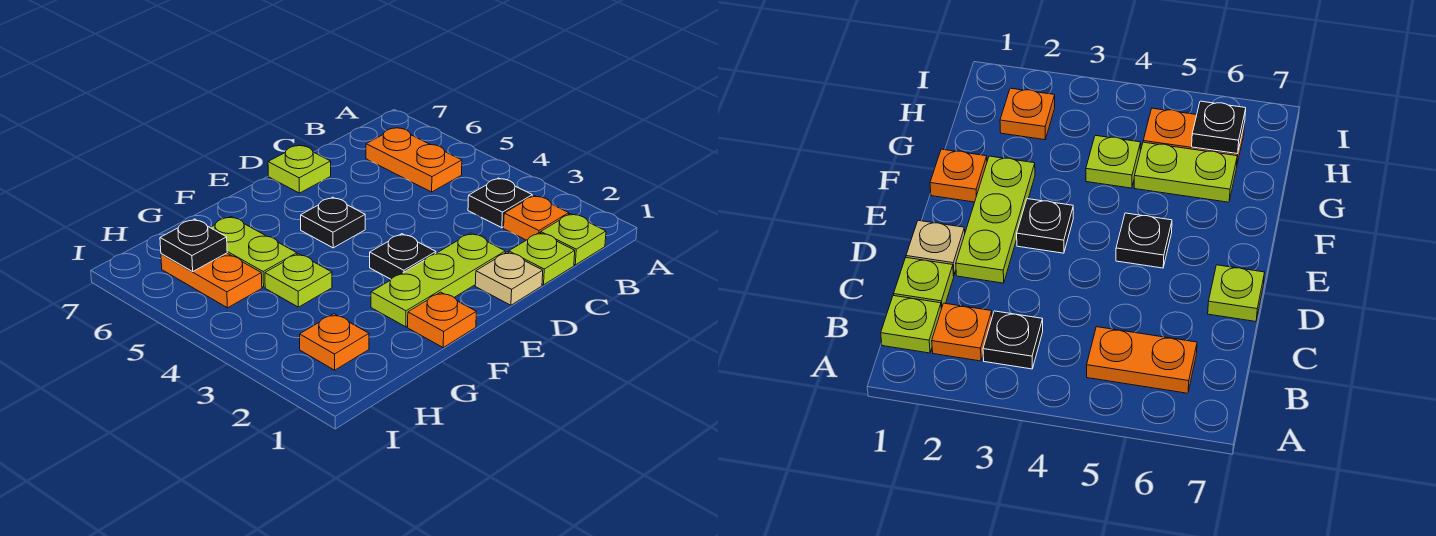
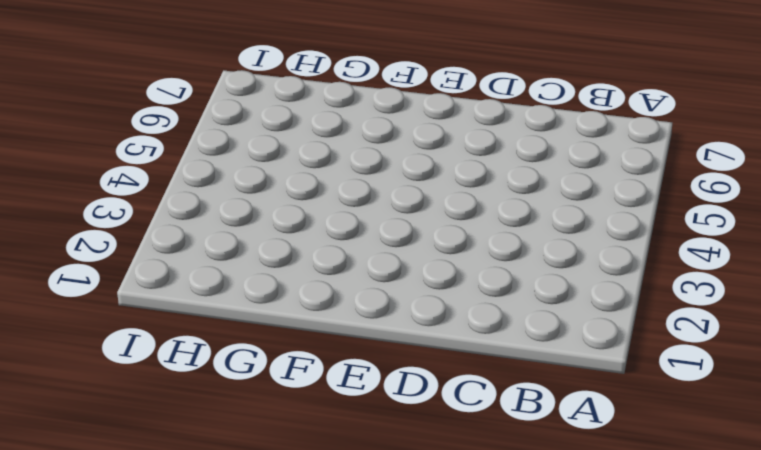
none -> lime plate B1 level 1
none -> orange plate B2 level 1
none -> black plate B3 level 1

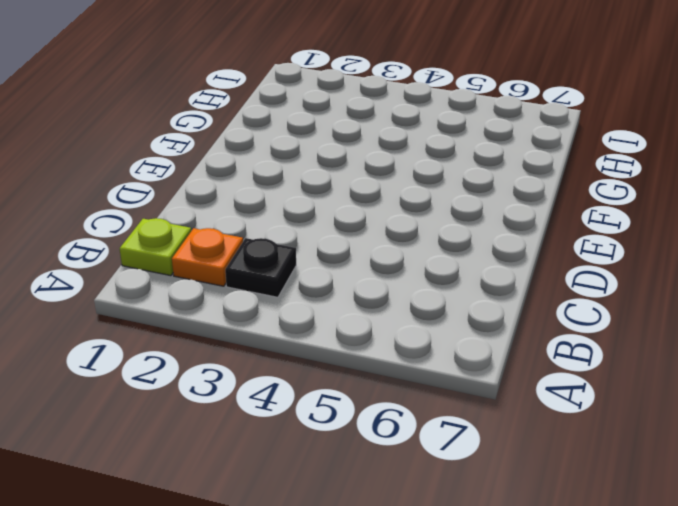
none -> orange plate B5:B6 level 1
none -> lime plate C1 level 1
none -> tan plate D1 level 1

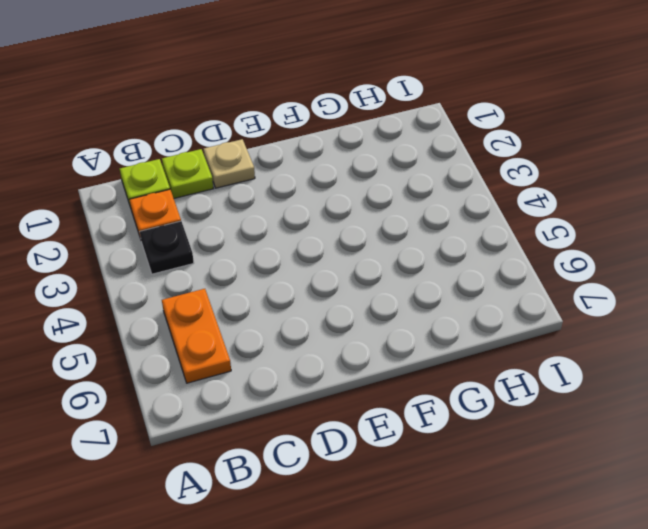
none -> lime plate D2:F2 level 1
none -> lime plate D7 level 1
none -> black plate E3 level 1

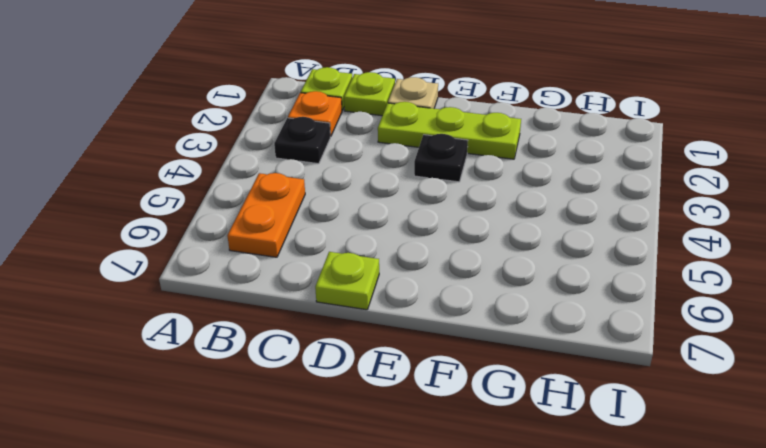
none -> black plate E5 level 1
none -> orange plate F1 level 1
none -> lime plate G4 level 1

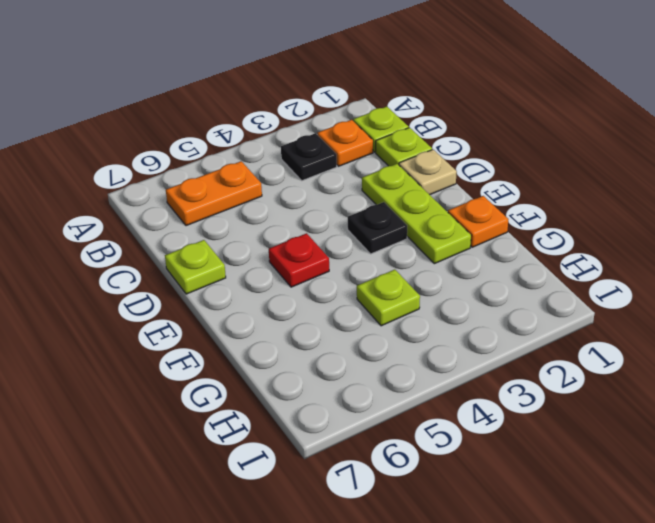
red plate E5 level 1 -> black plate E5 level 1
none -> lime plate G5:G6 level 1
none -> orange plate H2 level 1
none -> orange plate H5:H6 level 1

